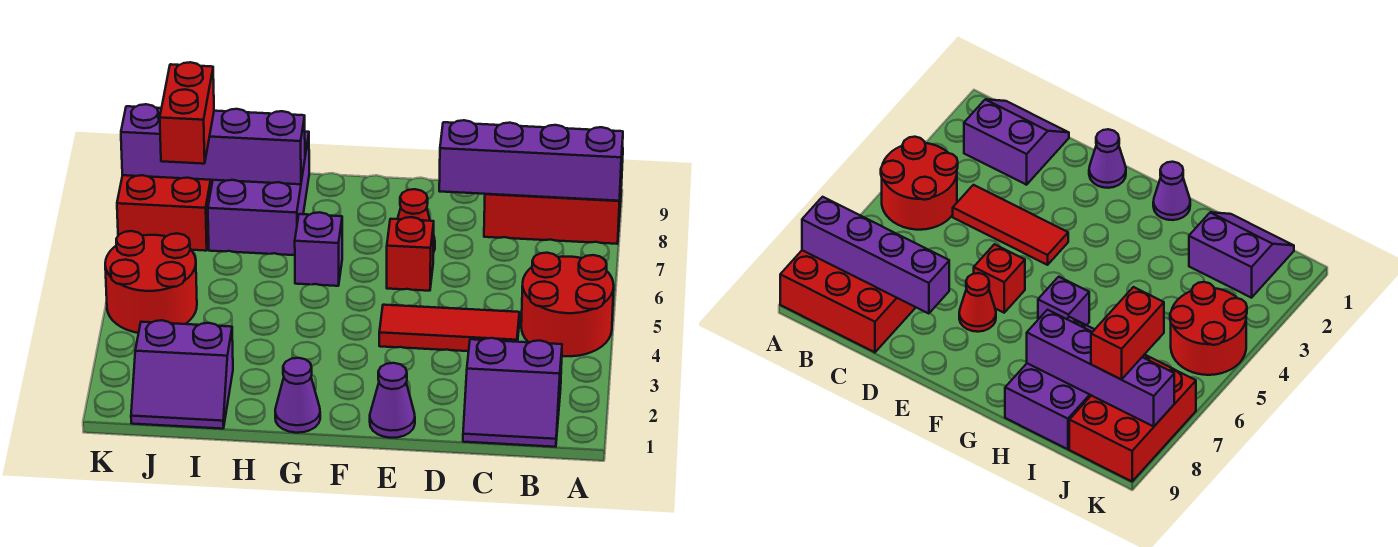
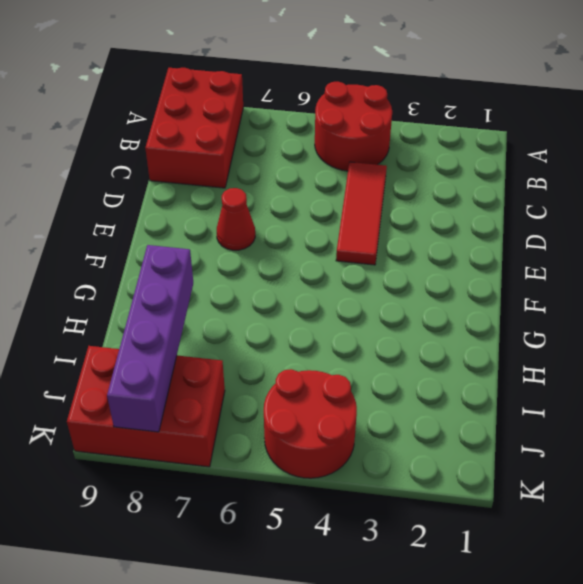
none -> purple slope B1:C2 level 1 top 2
none -> purple cone E1 level 1
none -> red brick E6 level 1

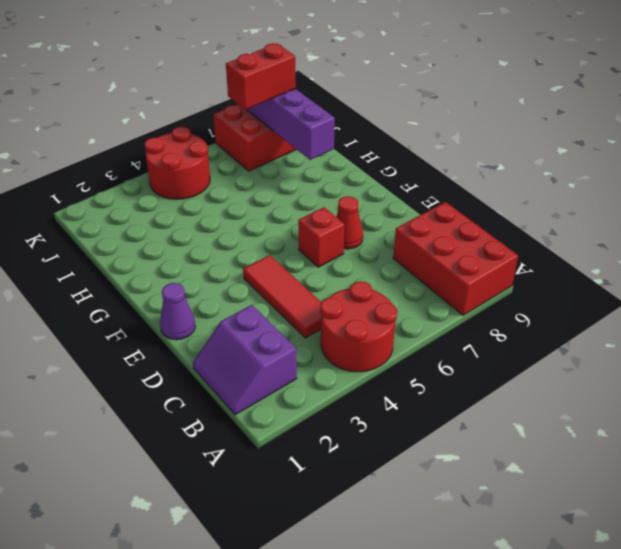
none -> purple cone G1 level 1
none -> purple brick G6 level 1
none -> purple brick H7:I9 level 1

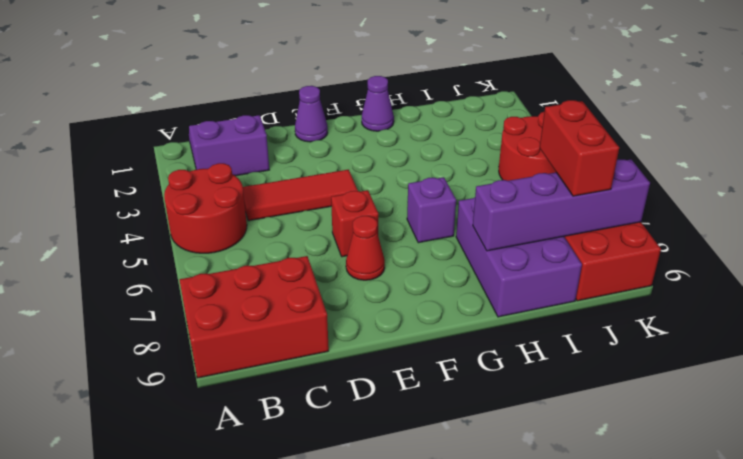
none -> purple slope I1:J2 level 1 top 2
none -> purple brick A8:D8 level 2

